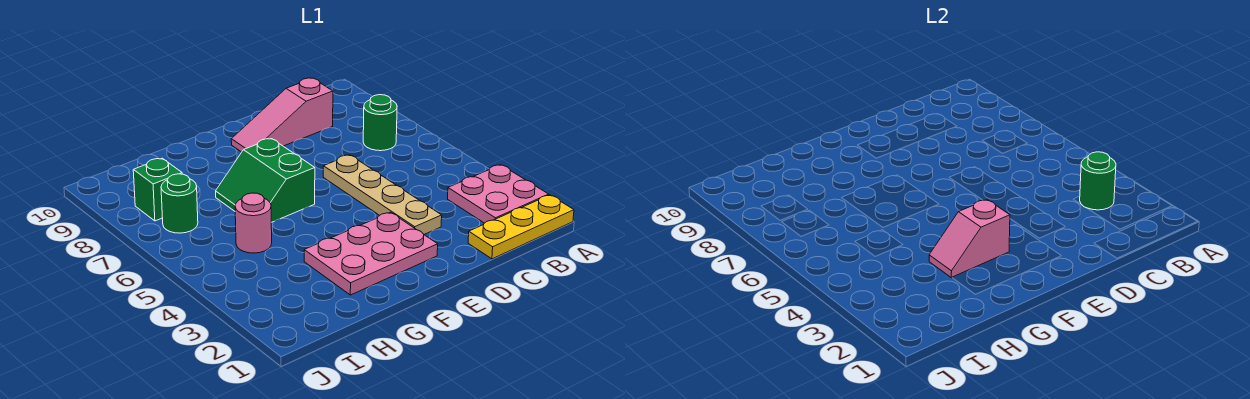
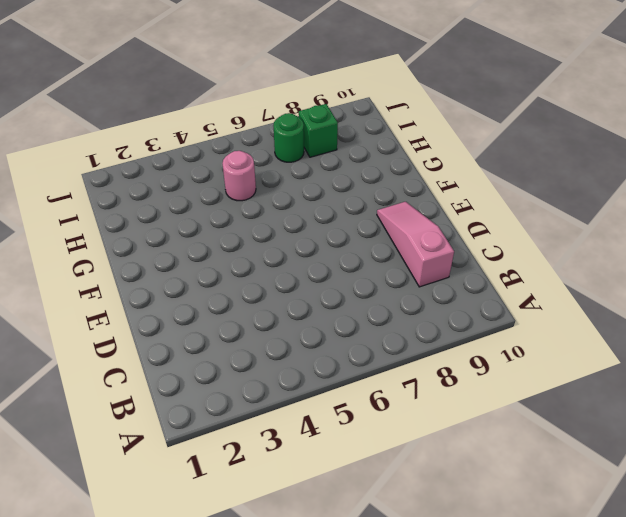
none -> yellow plate A1:C1 level 1
none -> pink plate A2:B3 level 1
none -> green round brick B7 level 1

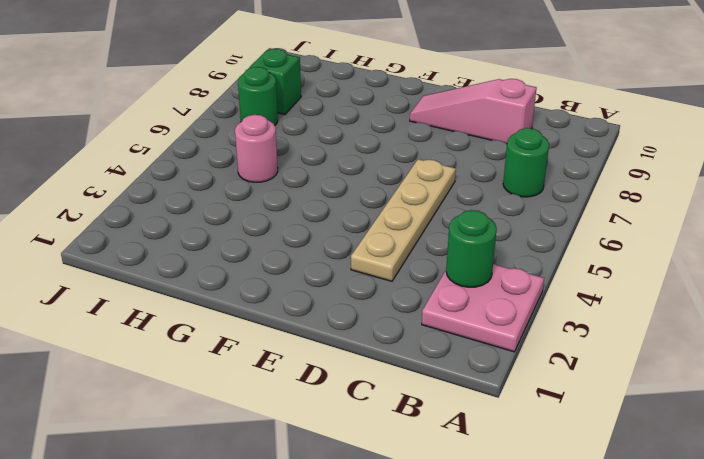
none -> yellow plate A1:C1 level 1
none -> pink plate E2:G3 level 1
none -> green slope F6:G7 level 1 top F

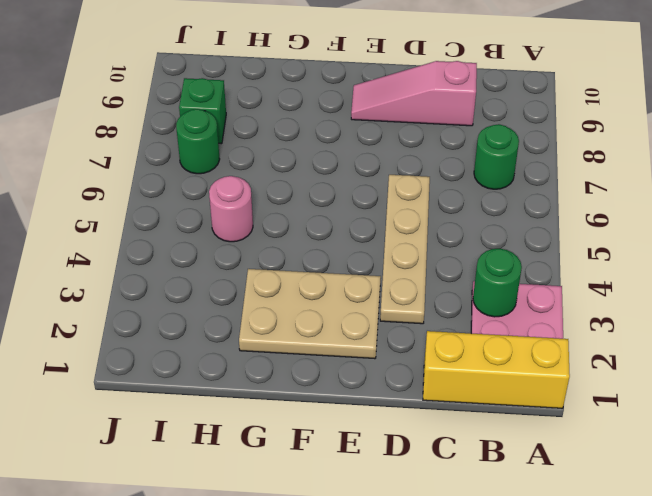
yellow brick A1:C1 level 1 -> yellow plate A1:C1 level 1
tan plate E2:G3 level 1 -> pink plate E2:G3 level 1
none -> green slope F6:G7 level 1 top F
none -> pink slope F3:G3 level 2 top F

